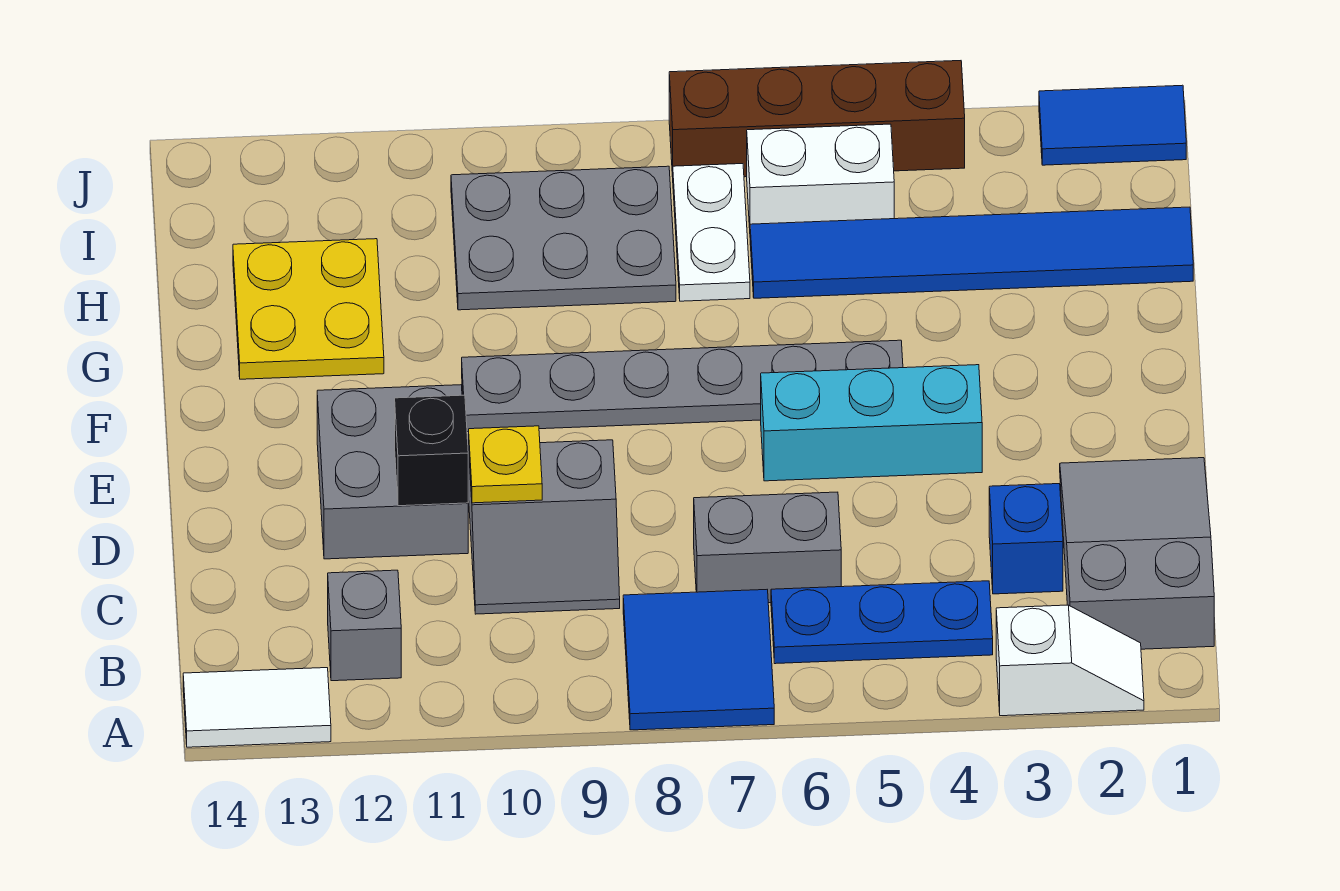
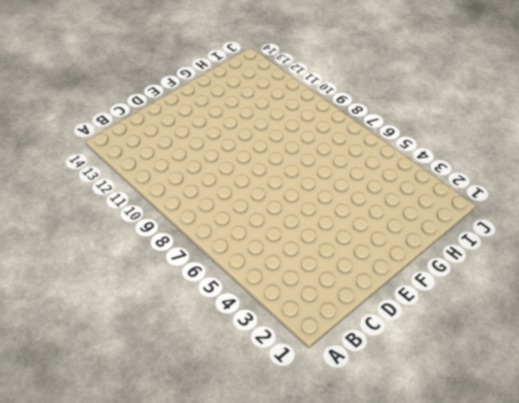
none -> white slope A2:A3 level 1 top 3
none -> blue tile A7:B8 level 1
none -> white tile A13:A14 level 1

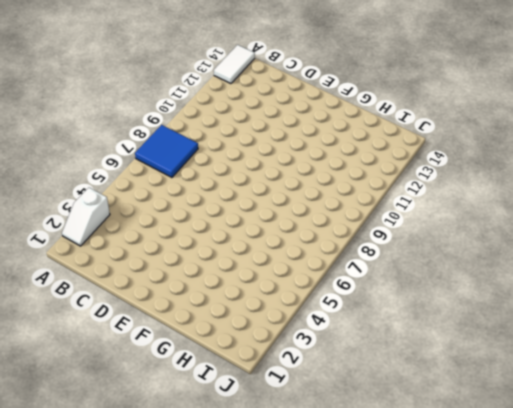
none -> grey slope B1:D2 level 1 top B
none -> blue plate B4:B6 level 1
none -> grey brick B12 level 1

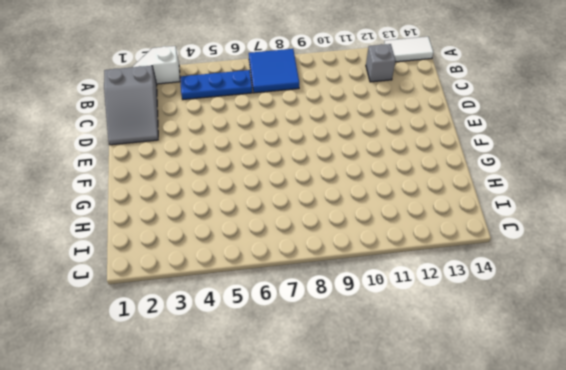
none -> blue brick C3 level 1
none -> grey brick C6:C7 level 1
none -> grey slope C9:D10 level 1 top D

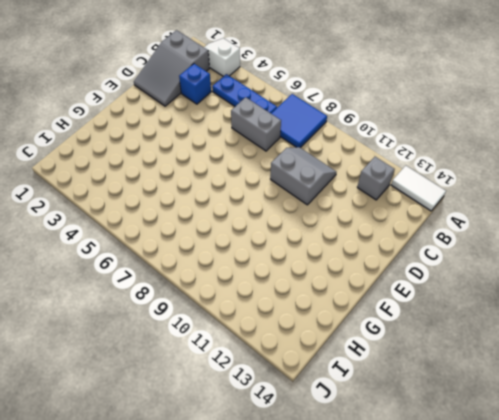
none -> grey brick D11:E12 level 1
none -> cyan brick E4:E6 level 1
none -> grey plate F5:F10 level 1

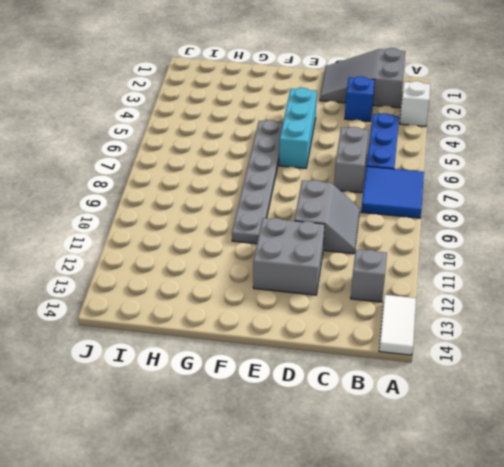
none -> yellow plate G12:H13 level 1
none -> blue tile H1:H6 level 1
none -> white plate H7:I7 level 1

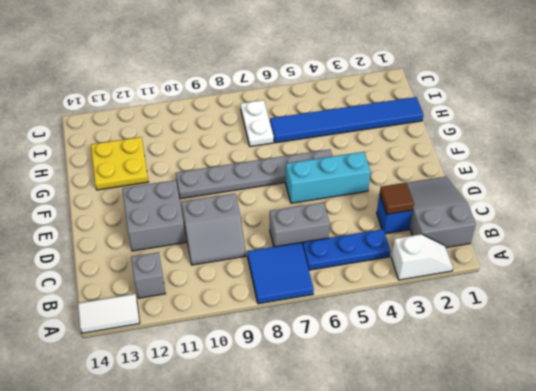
brown tile C3 level 2 -> none
none -> grey plate H8:I10 level 1
none -> white brick I5:I6 level 1
none -> blue tile J1:J2 level 1

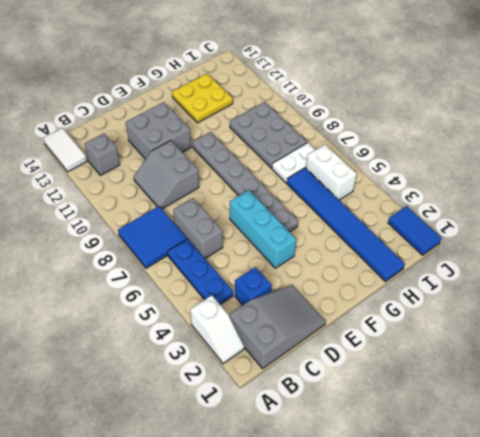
none -> brown brick J4:J7 level 1
none -> yellow plate D10 level 2
none -> black brick D11 level 2

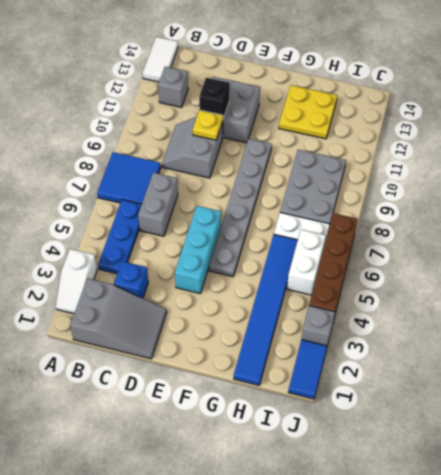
grey brick J3 level 1 -> none

